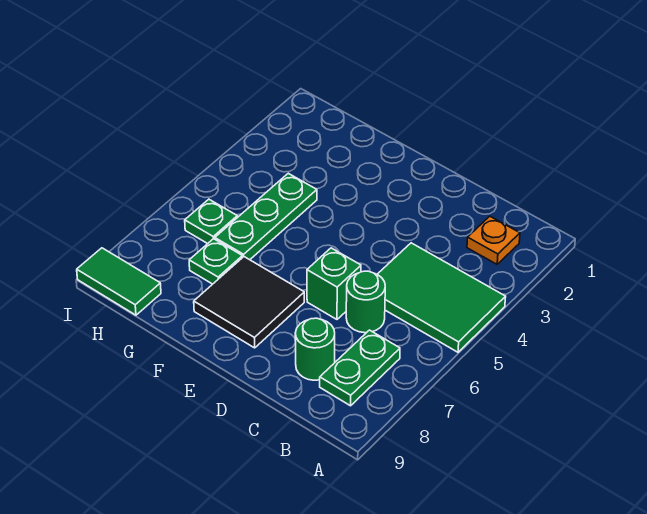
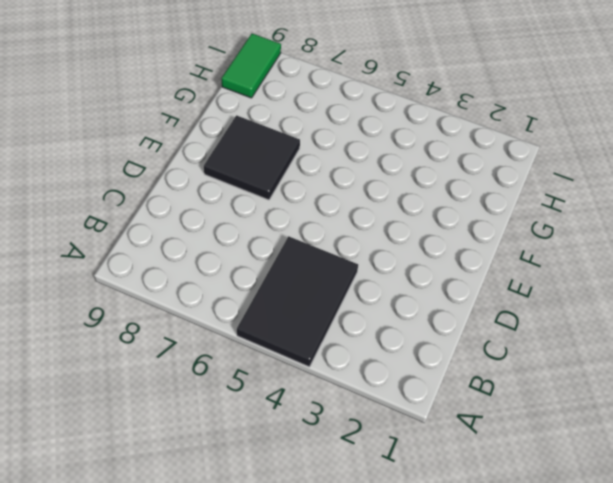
black tile A4:C5 level 1 -> green tile A4:C5 level 1
none -> orange plate B2 level 1
none -> green plate B7:B8 level 1

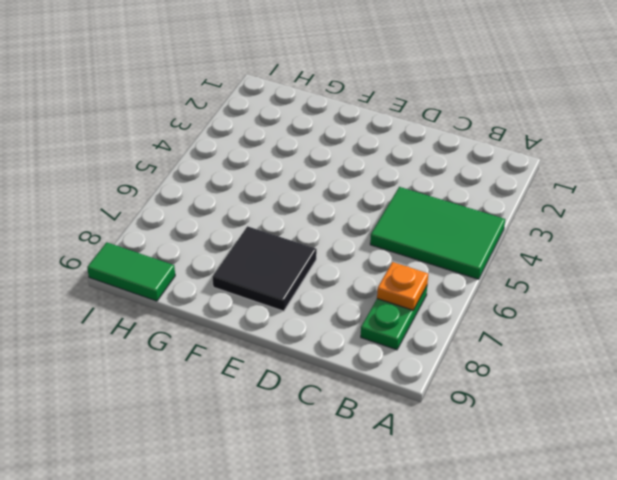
orange plate B7 level 2 -> orange plate B2 level 1
none -> green round brick C6 level 1
none -> green round brick C8 level 1

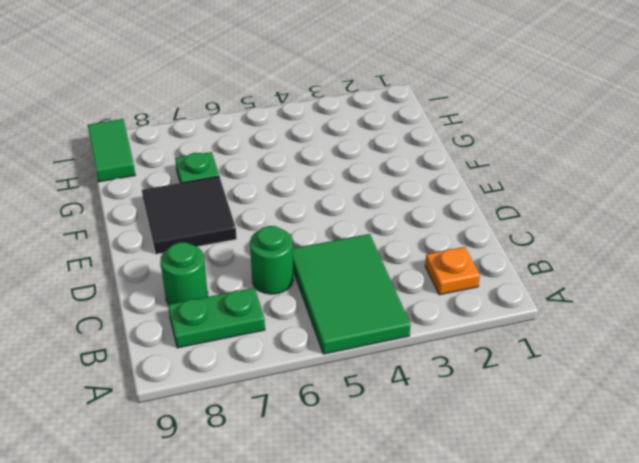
none -> green brick D6 level 1
none -> green plate G4:G6 level 1

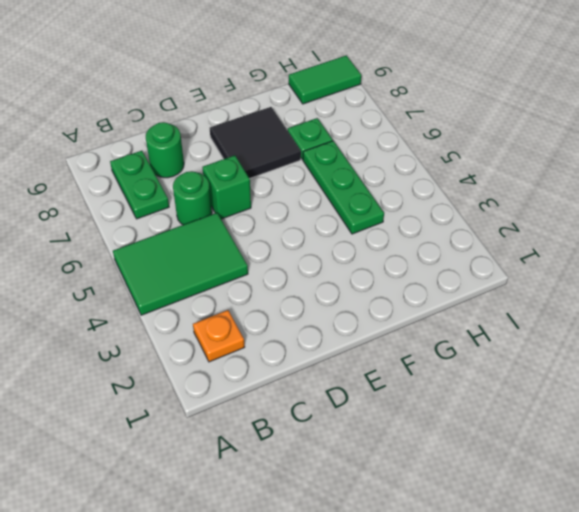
none -> green plate H6 level 1

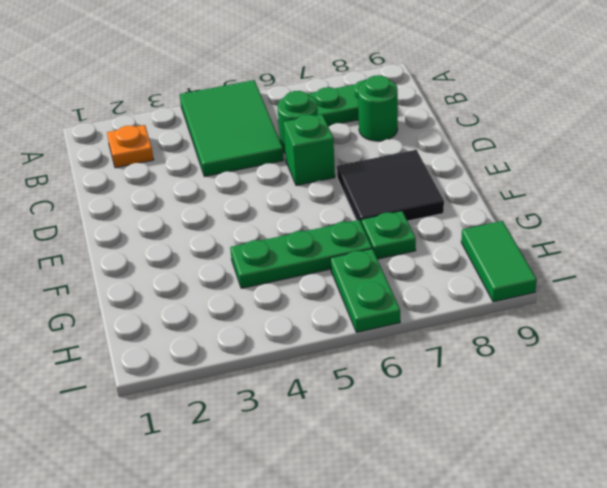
green plate H6:I6 level 1 -> green plate H6 level 1

